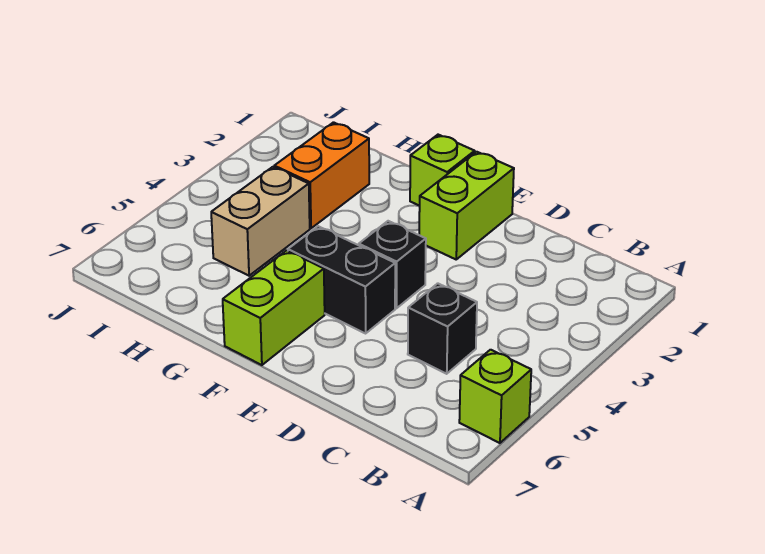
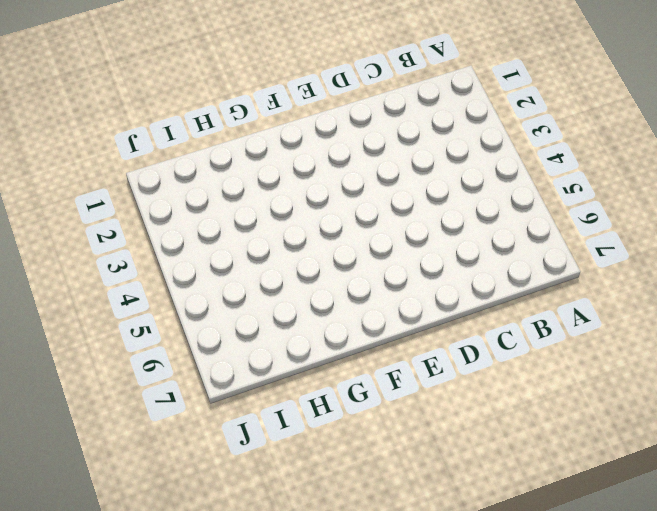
none -> lime brick A6 level 1
none -> black brick C5 level 1

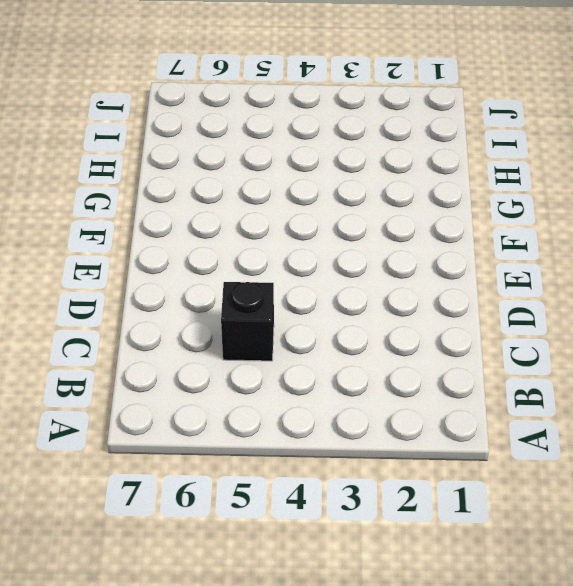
none -> lime brick A6 level 1
none -> lime brick E1:E2 level 1

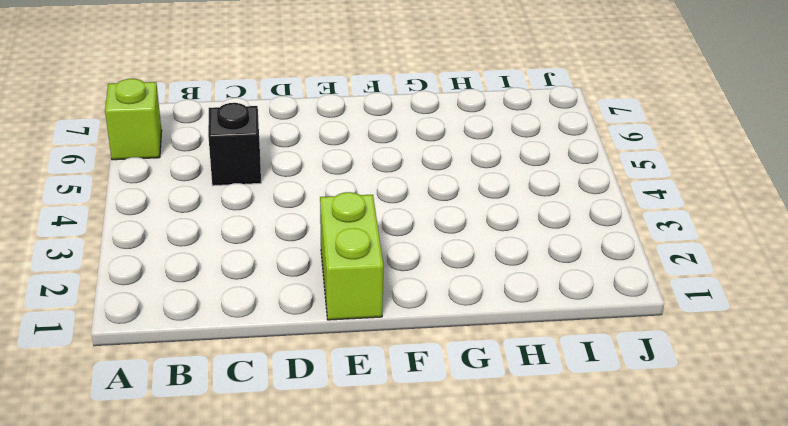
none -> black brick E4 level 1
none -> black brick E5:F5 level 1

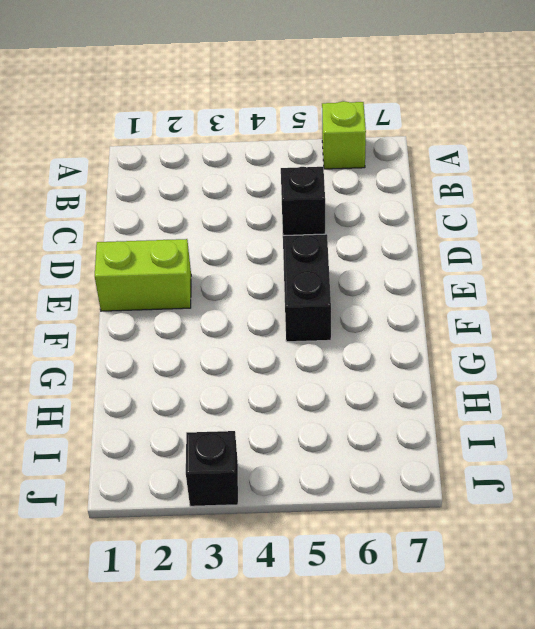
black brick J3 level 1 -> black brick E4 level 1
none -> lime brick F1 level 1
none -> lime brick F6:F7 level 1

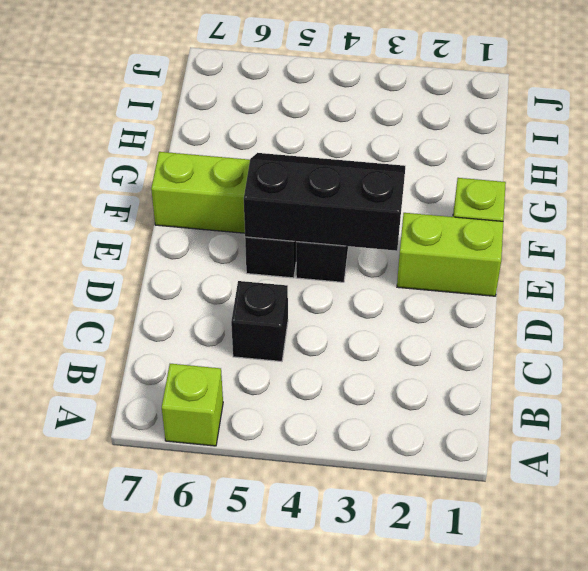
black slope E3:F5 level 2 top E -> none
none -> orange brick H2:H3 level 1
none -> tan brick H4:H5 level 1

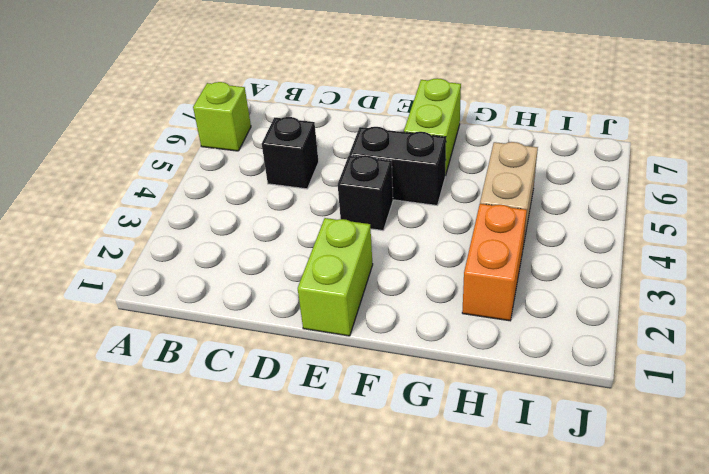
none -> lime brick F1 level 1

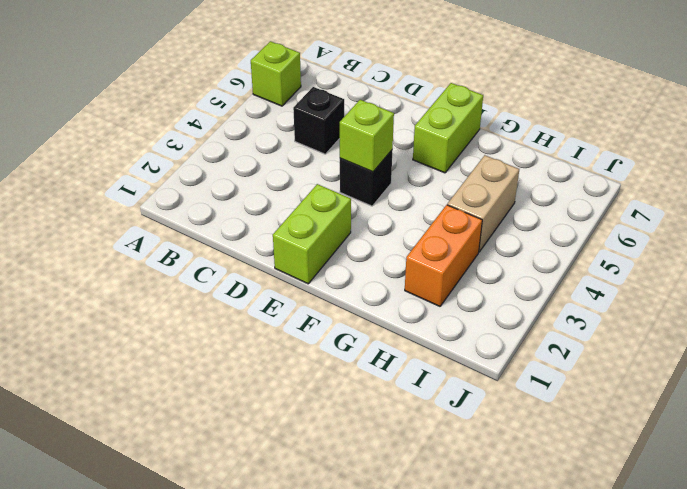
lime brick E4 level 2 -> lime brick F1 level 1
none -> black brick E5:F5 level 1

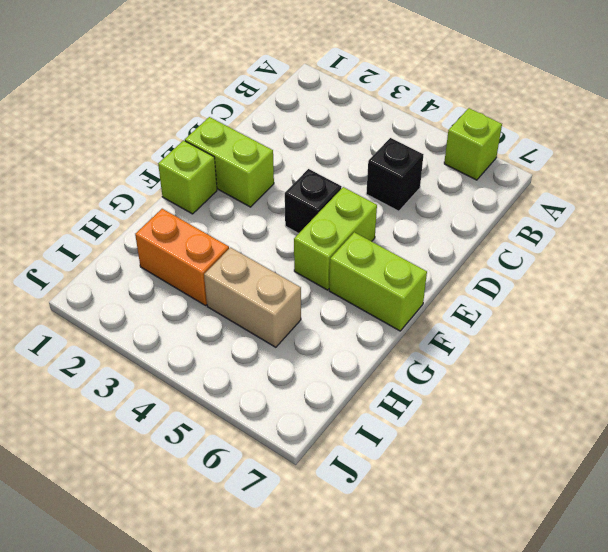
lime brick E5:F5 level 1 -> black brick E5:F5 level 1

